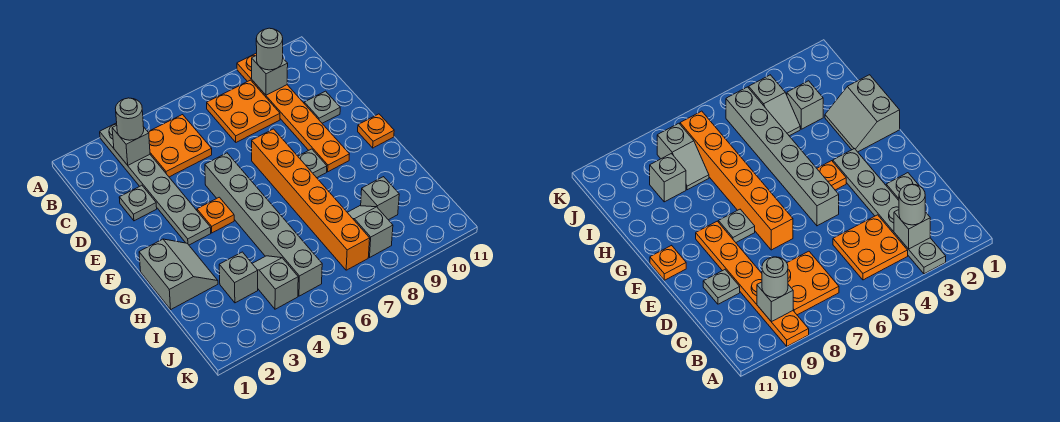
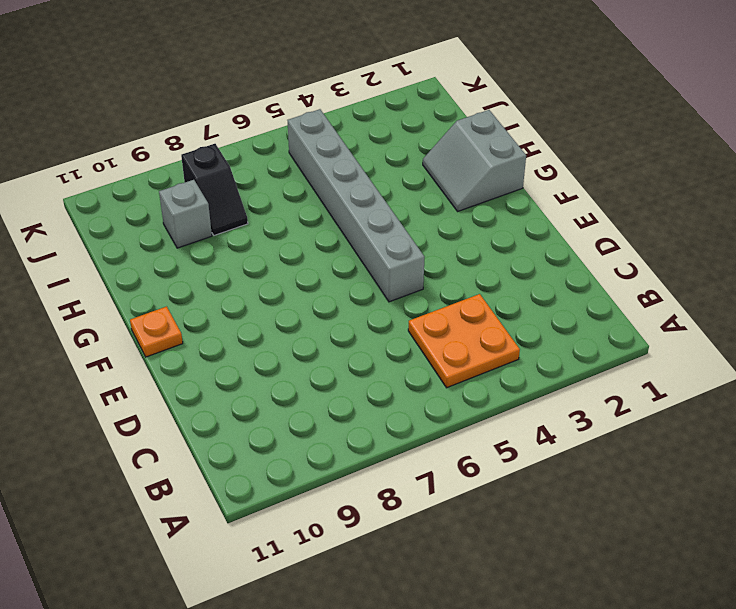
black slope I8:J8 level 1 top J -> grey slope I8:J8 level 1 top J
none -> grey plate A3:F3 level 1
none -> orange plate A9:F9 level 1
none -> orange plate B7:C8 level 1

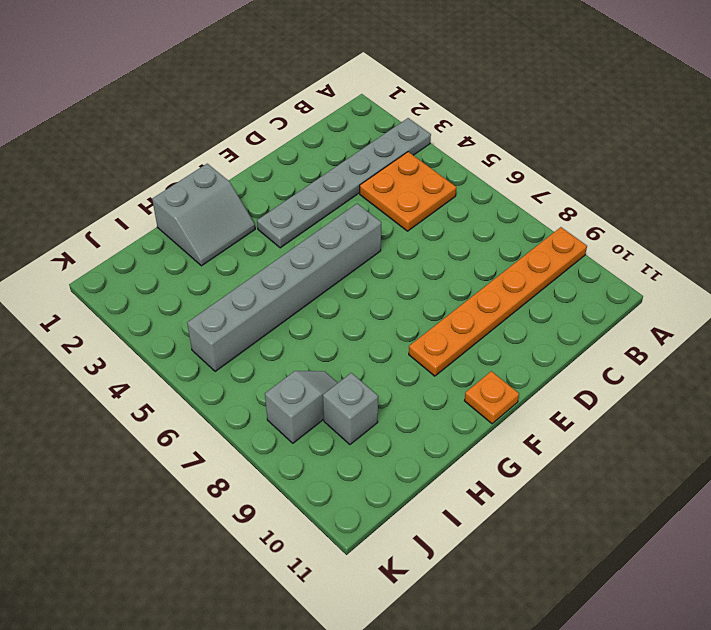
none -> orange plate B7:C8 level 1
none -> grey plate D2 level 1
none -> grey plate D10 level 1

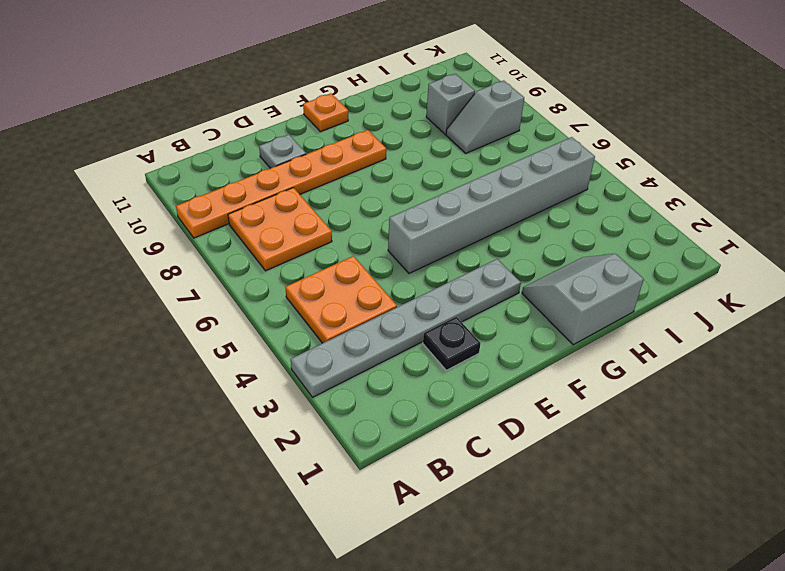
black plate D2 level 1 -> grey plate D2 level 1
none -> orange brick E7:J7 level 1
none -> orange plate F4 level 1
none -> grey plate F8 level 1

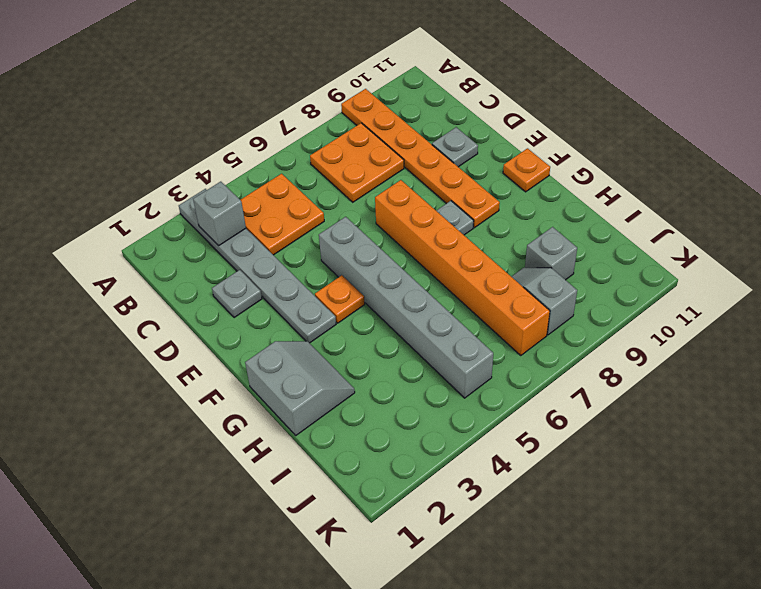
none -> grey brick I3 level 1
none -> grey slope I4:J4 level 1 top J
none -> grey brick B9 level 2

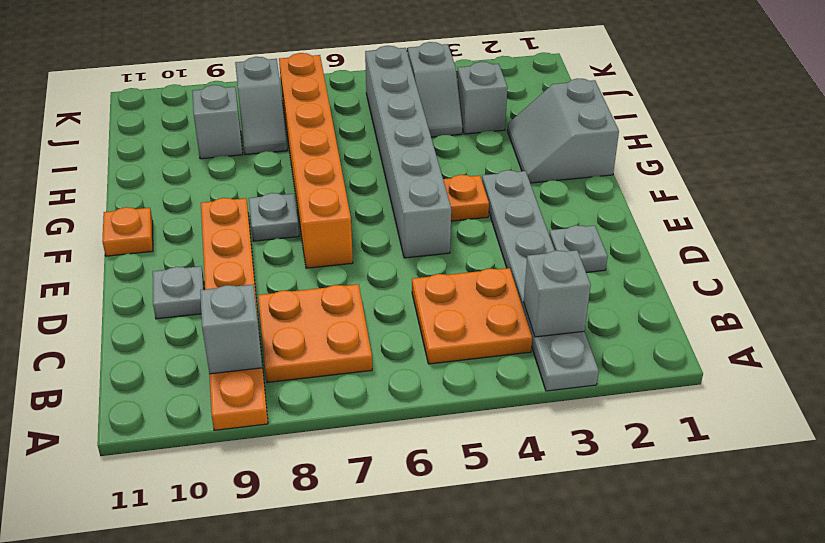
none -> grey round brick B3 level 3
none -> grey round brick B9 level 3

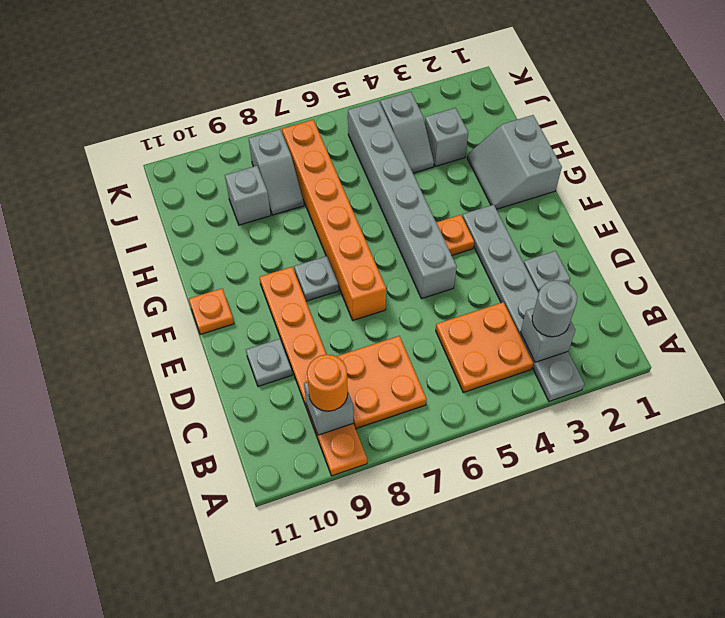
orange round brick B9 level 3 -> grey round brick B9 level 3

